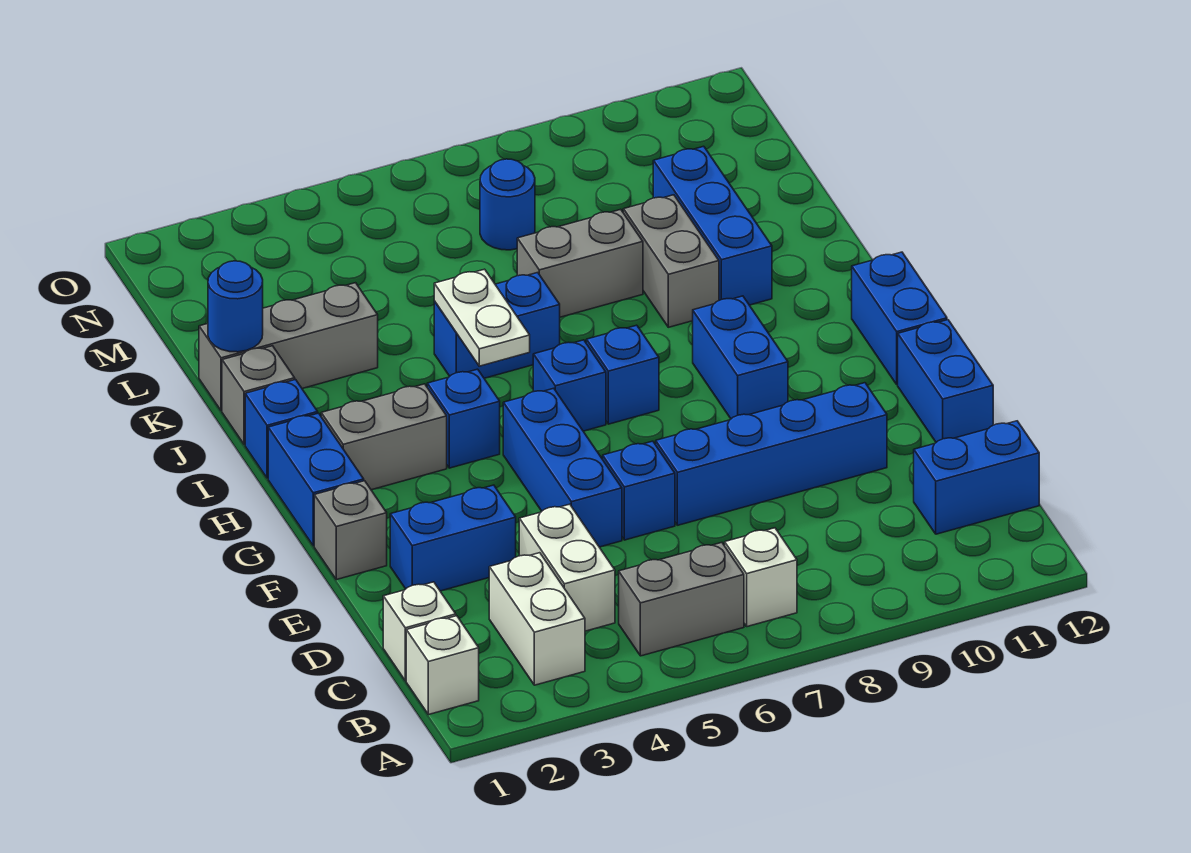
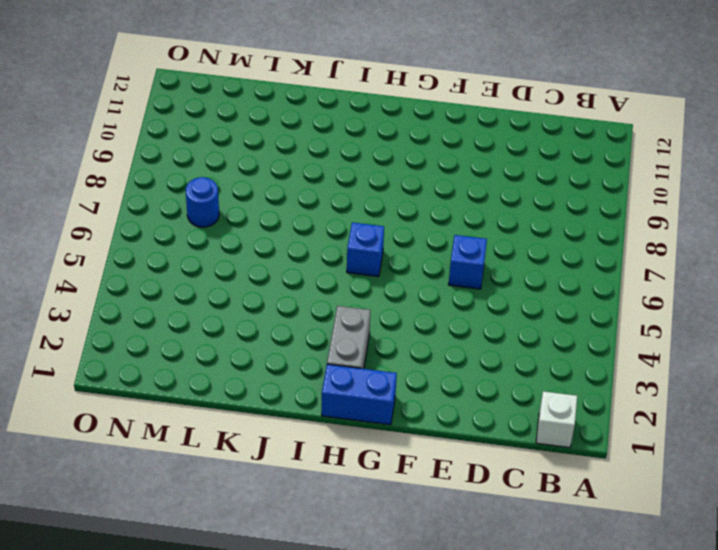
none -> white brick B3:C3 level 1
none -> grey brick B5:B6 level 1
none -> white brick B7 level 1
none -> white brick C1 level 1

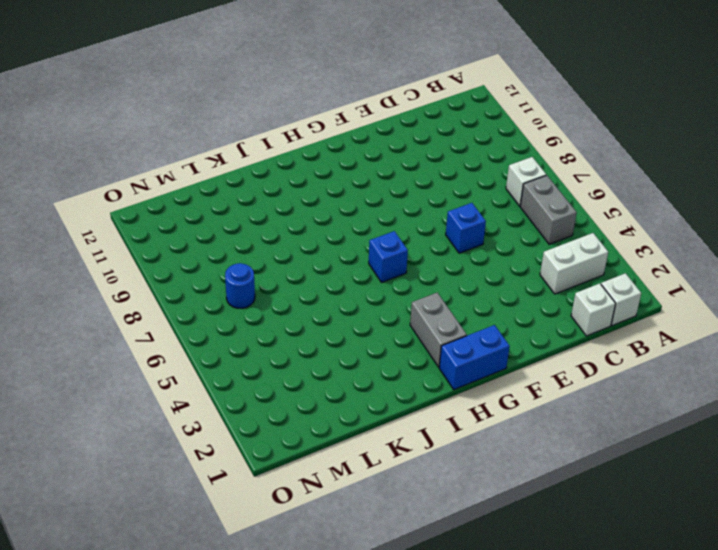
none -> white brick C4:D4 level 1
none -> blue brick C11:C12 level 1
none -> blue brick E2:E3 level 1
none -> blue brick E5:G5 level 1

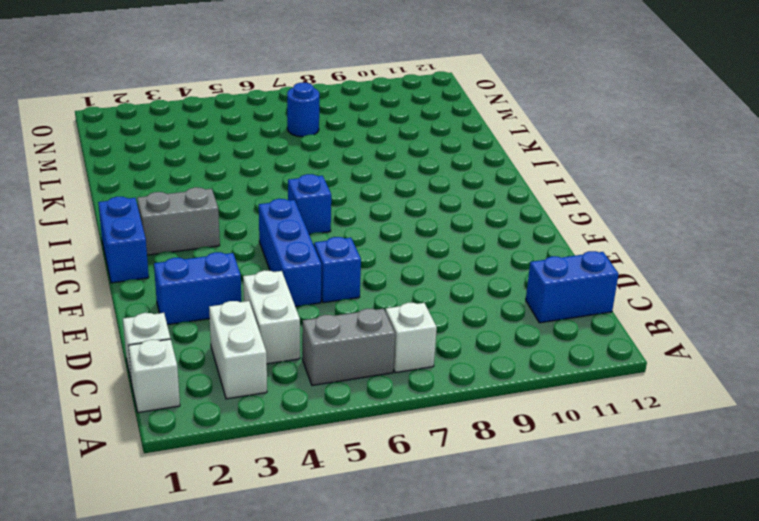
none -> blue brick E7:E10 level 1
none -> blue brick E12:F12 level 1
none -> grey brick F1 level 1
none -> blue brick G9:H9 level 1

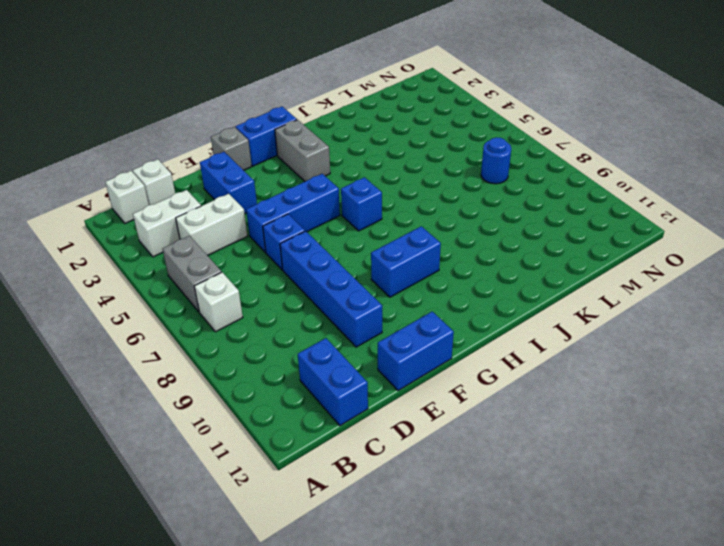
none -> blue brick G12:H12 level 1
none -> blue brick H4 level 1
none -> blue brick H7 level 1
none -> blue brick I1 level 1

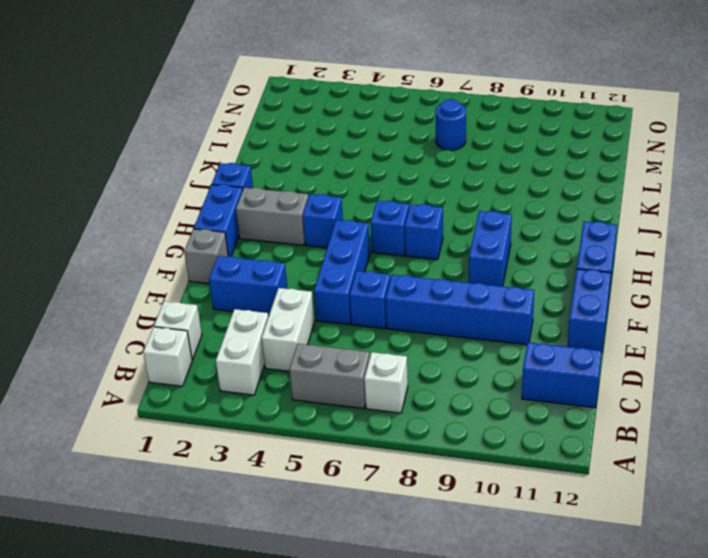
none -> grey brick J1 level 1
none -> blue brick J5:J6 level 1
none -> grey brick J9:K9 level 1
none -> blue brick J10:L10 level 1

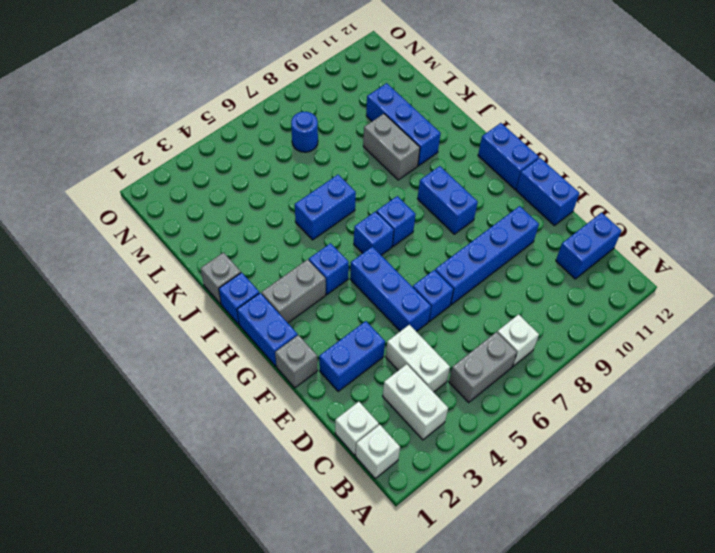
none -> grey brick K1:K3 level 1
none -> grey brick K7:K8 level 1
none -> white plate I5:J5 level 2
none -> blue round brick K1 level 2

